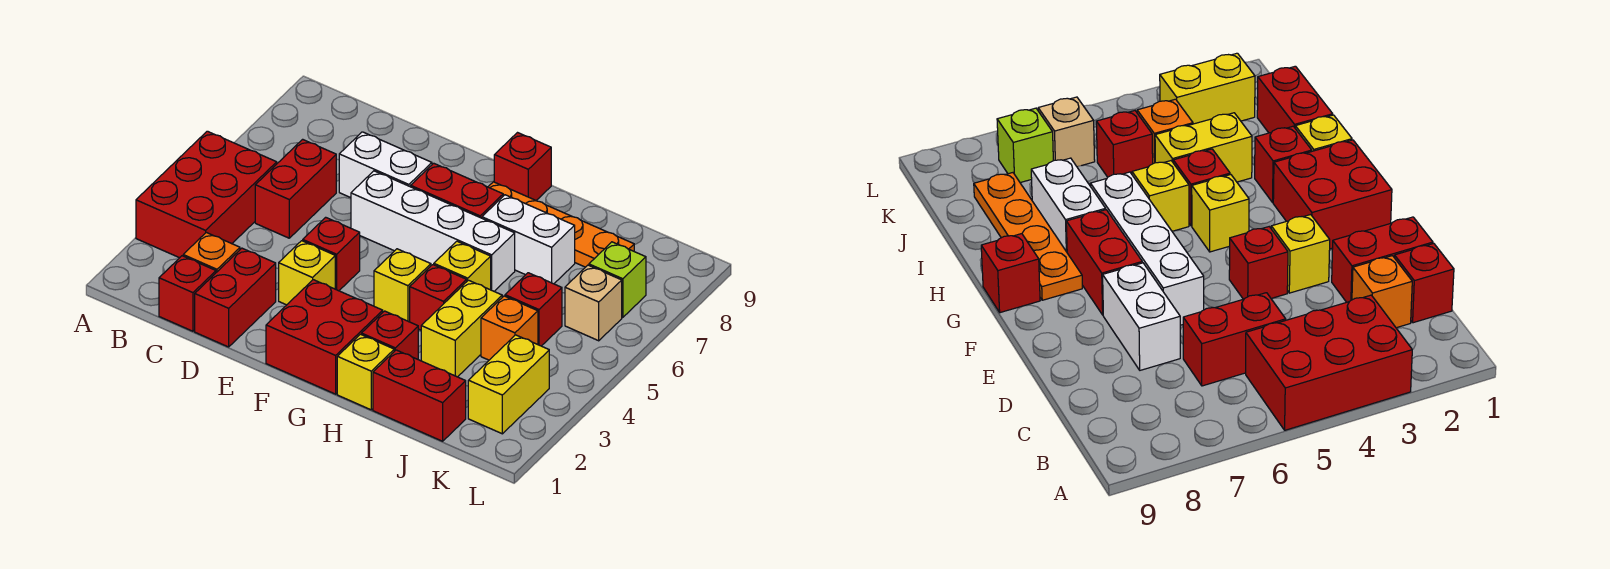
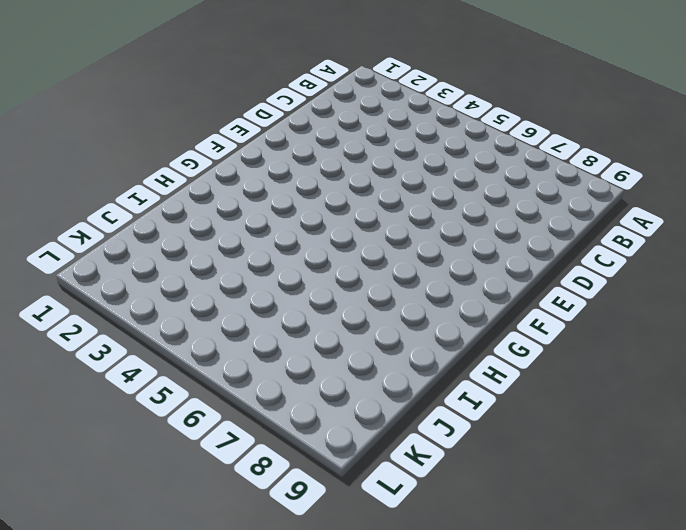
none -> red brick A3:B5 level 1
none -> red brick C1 level 1
none -> orange brick C2 level 1

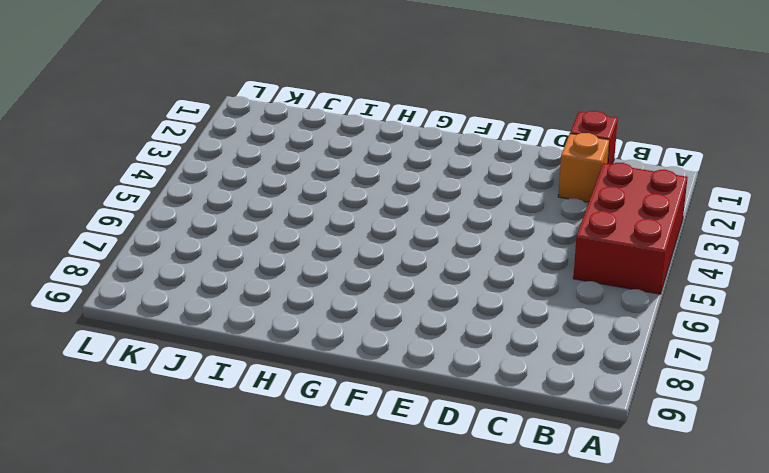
none -> red brick C5:C6 level 1
none -> red brick D1:D2 level 1
none -> white brick D7:E7 level 1

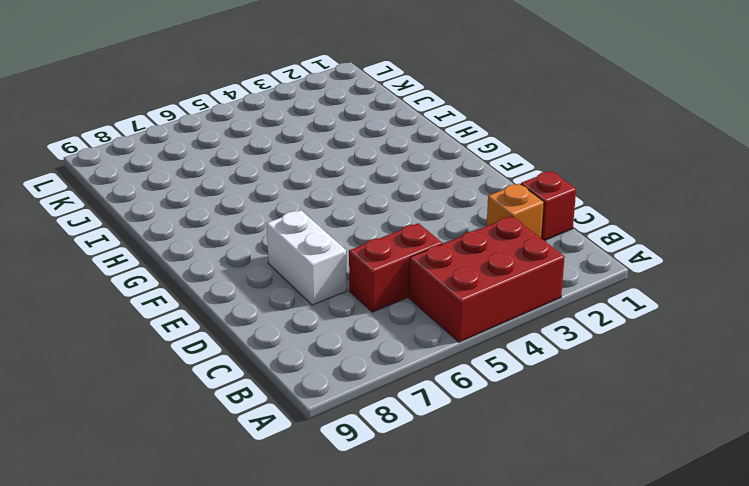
none -> red brick D1:D2 level 1
none -> yellow brick E3 level 1
none -> red brick E4 level 1

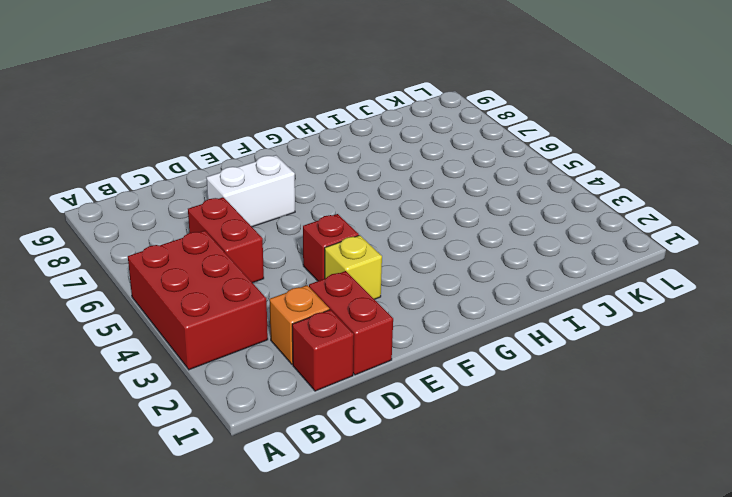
none -> white brick E6:H6 level 1
none -> red brick F1:G2 level 1
none -> red brick F7:G7 level 1

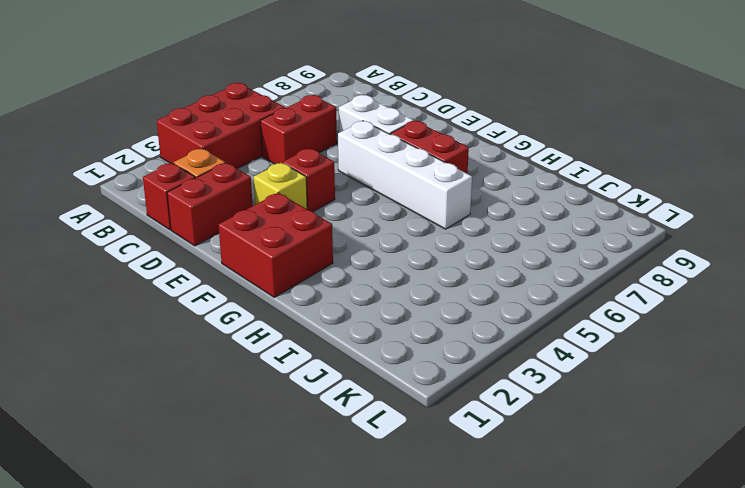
none -> yellow brick G4 level 1
none -> orange plate G8:J8 level 1
none -> red brick G9 level 1

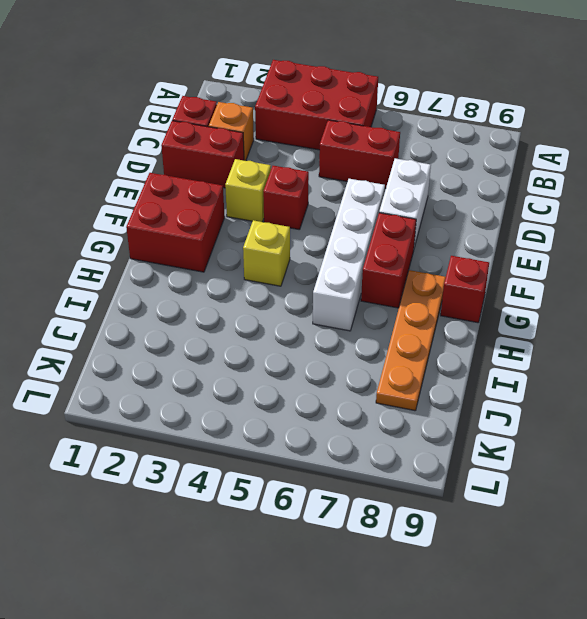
none -> yellow brick H1 level 1
none -> red brick H2 level 1
none -> red brick H4 level 1

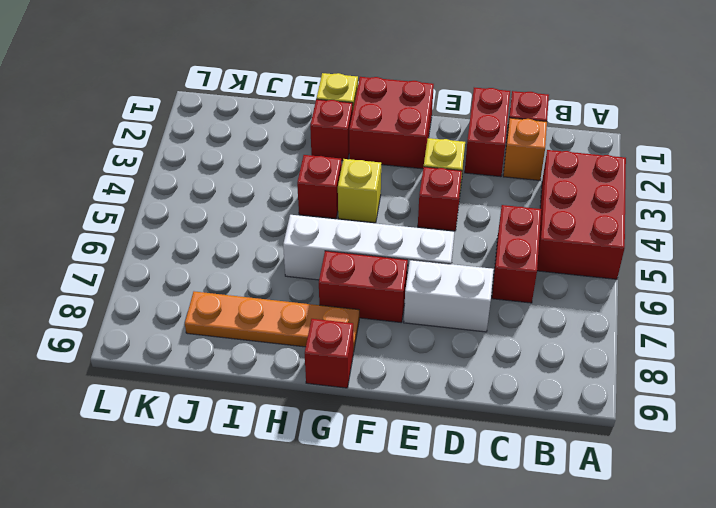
none -> yellow brick H5 level 1
none -> white brick H7:I7 level 1
none -> red brick I1:J1 level 1

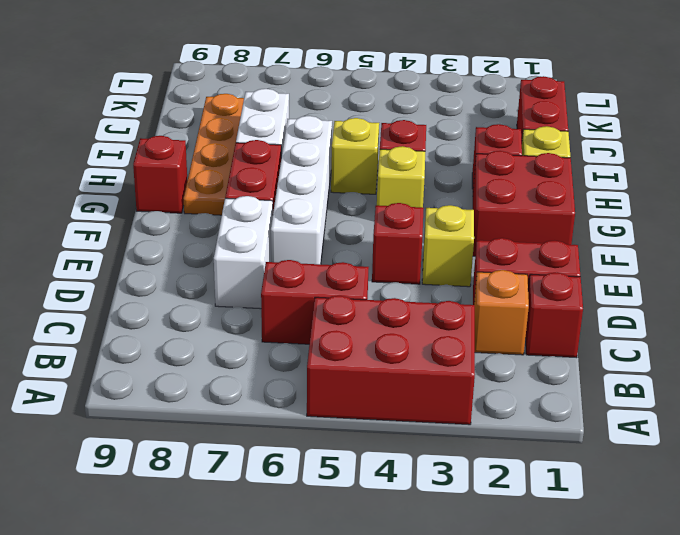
none -> yellow brick I3:I4 level 1
none -> orange brick J4 level 1
none -> red brick J5 level 1

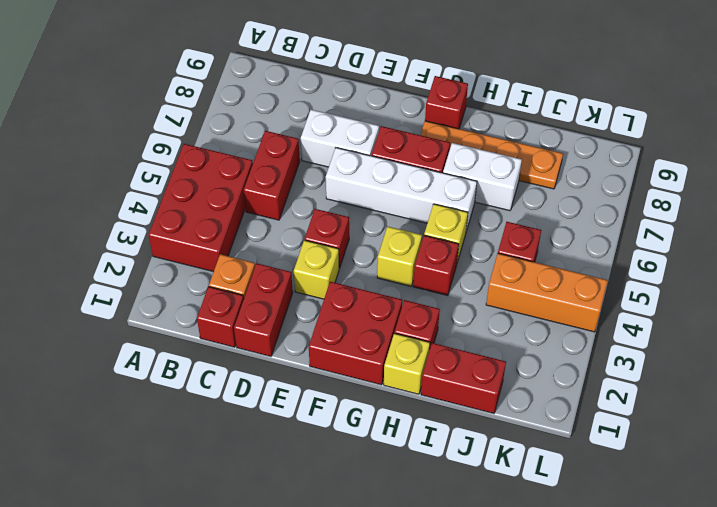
orange brick J4:L4 level 1 -> orange brick J4 level 1
none -> yellow brick I3:I4 level 1
none -> yellow brick K2:K3 level 1
none -> tan brick K6 level 1

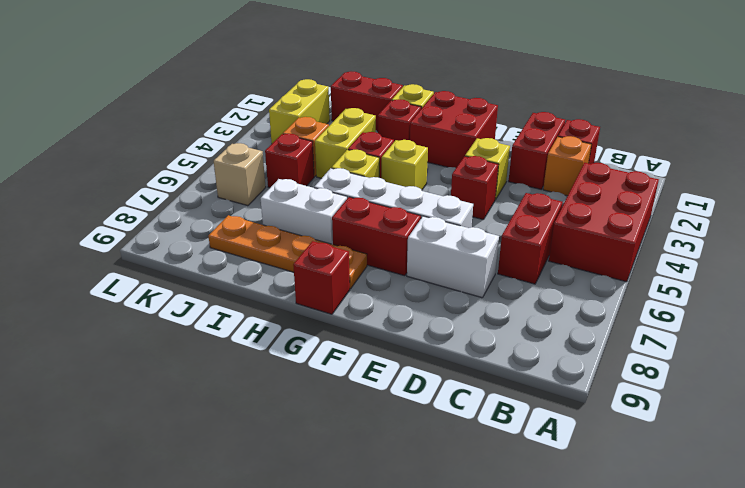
none -> lime brick K7 level 1

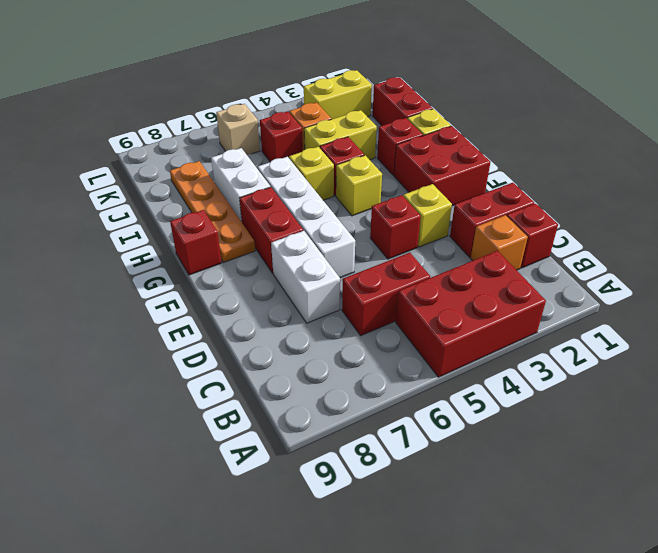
none -> lime brick K7 level 1

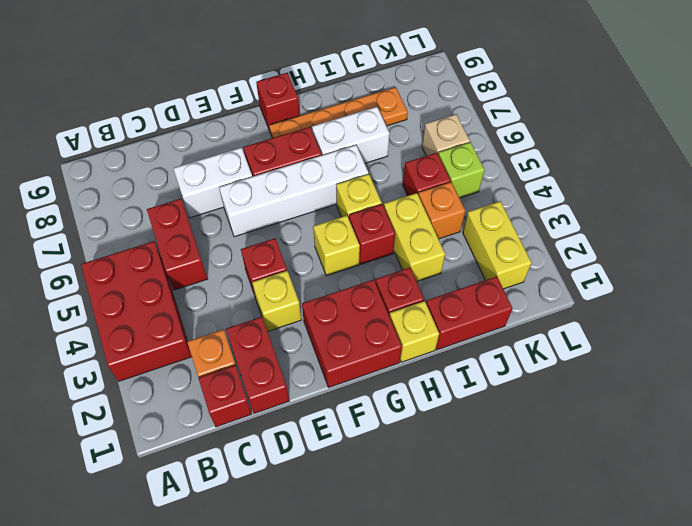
lime brick K5 level 1 -> lime brick K7 level 1

